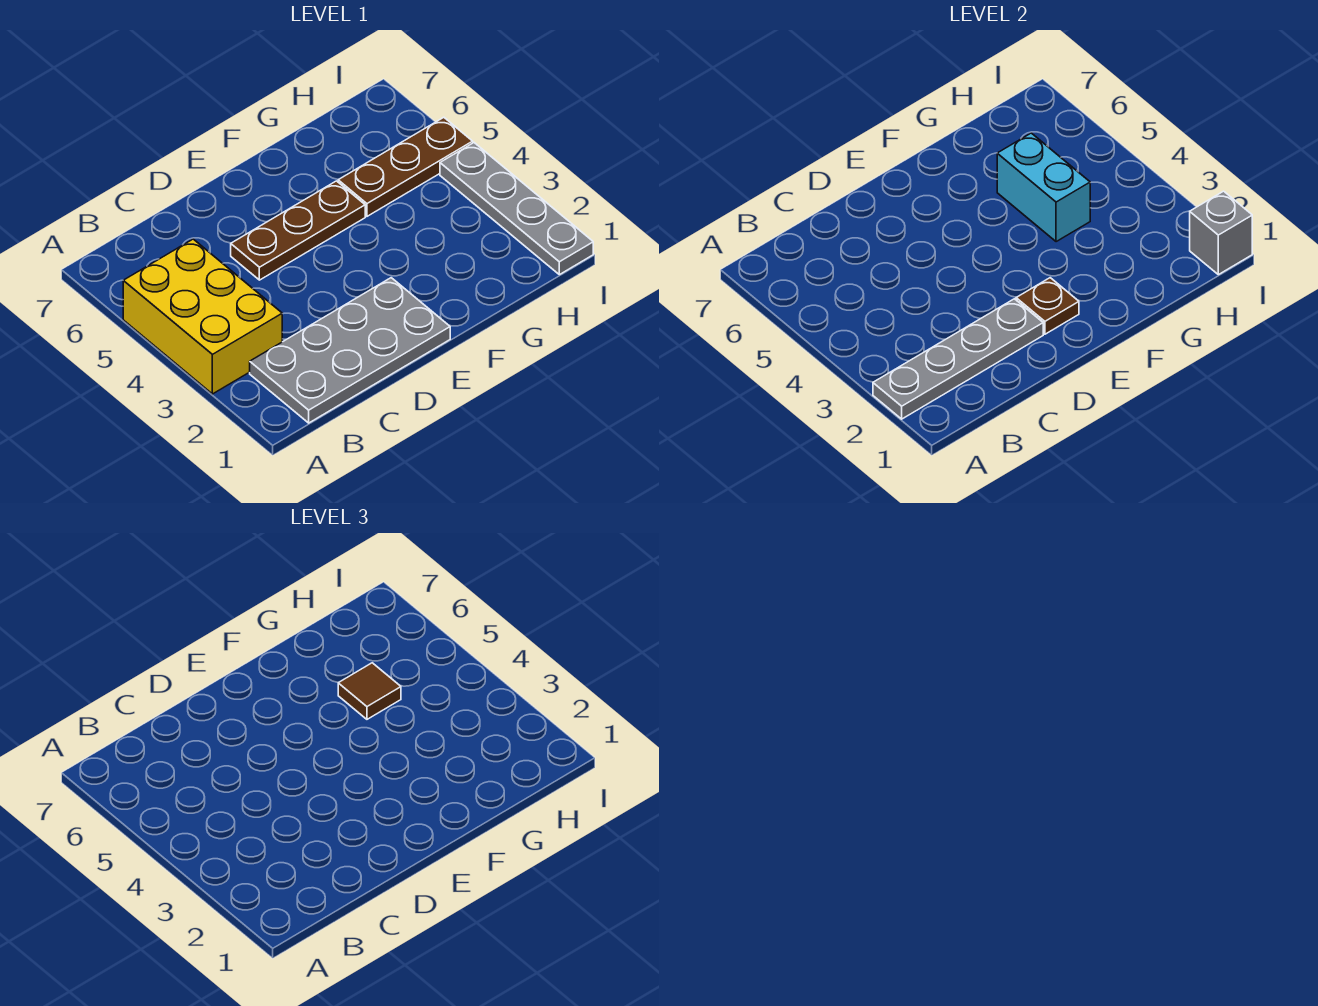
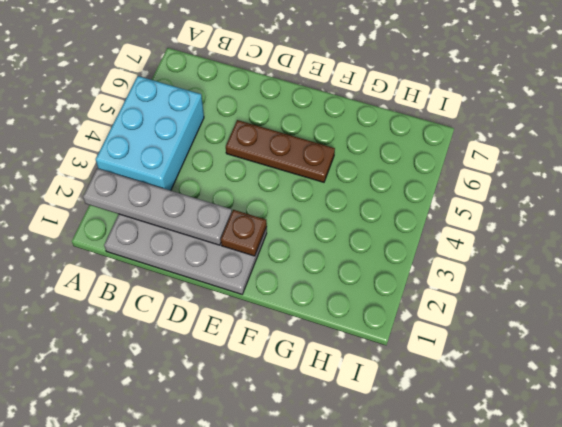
cyan brick A3:B5 level 1 -> yellow brick A3:B5 level 1
none -> brown plate G5:I5 level 1
none -> grey plate I1:I4 level 1

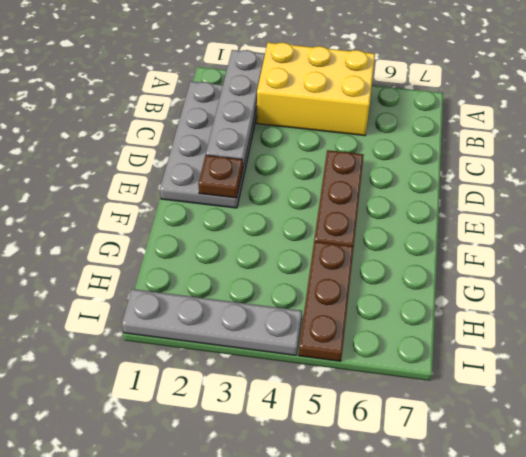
none -> cyan brick G4:G5 level 2
none -> grey brick I1 level 2

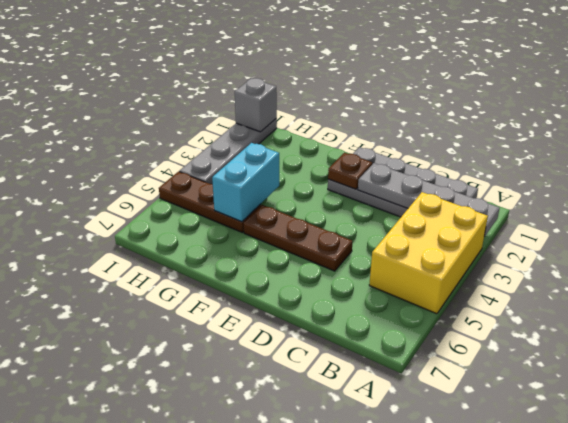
none -> brown tile G5 level 3

